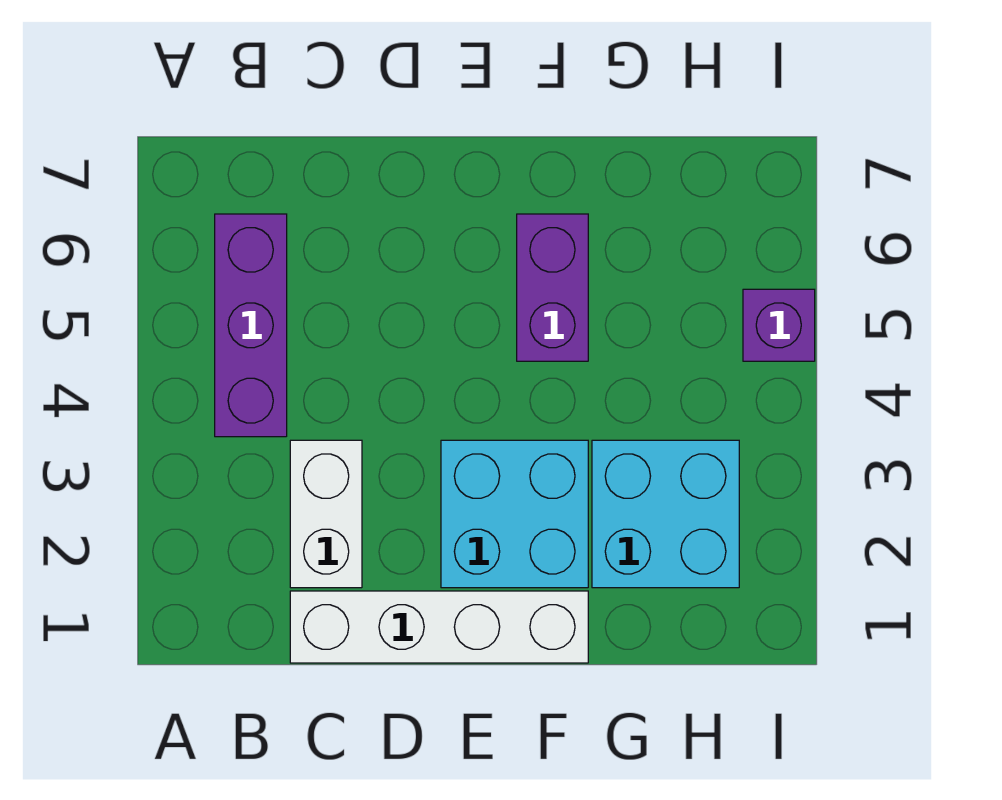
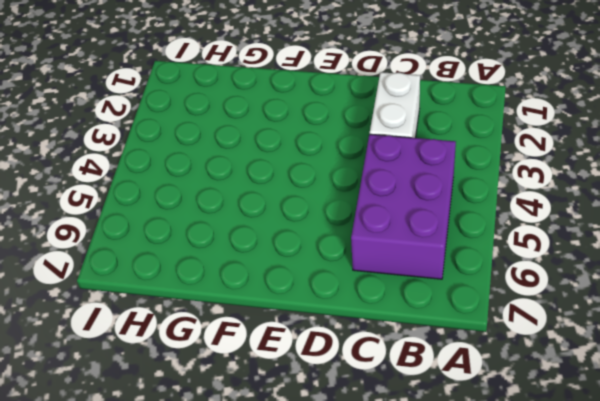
purple brick B4:C6 level 1 -> purple brick B4:B6 level 1
none -> white brick C1:F1 level 1
none -> cyan brick E2:F3 level 1

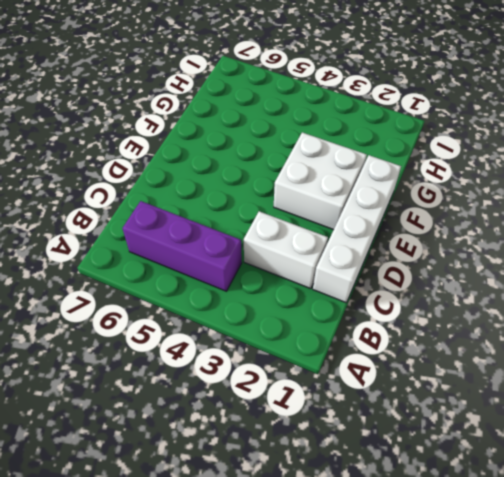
white brick E2:F3 level 1 -> cyan brick E2:F3 level 1
none -> purple brick F5:F6 level 1
none -> cyan brick G2:H3 level 1

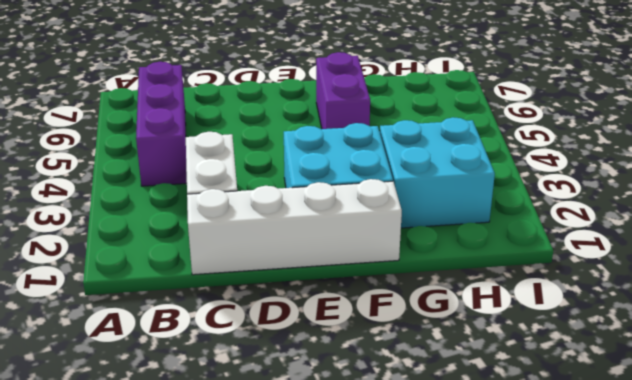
none -> purple brick I5 level 1

